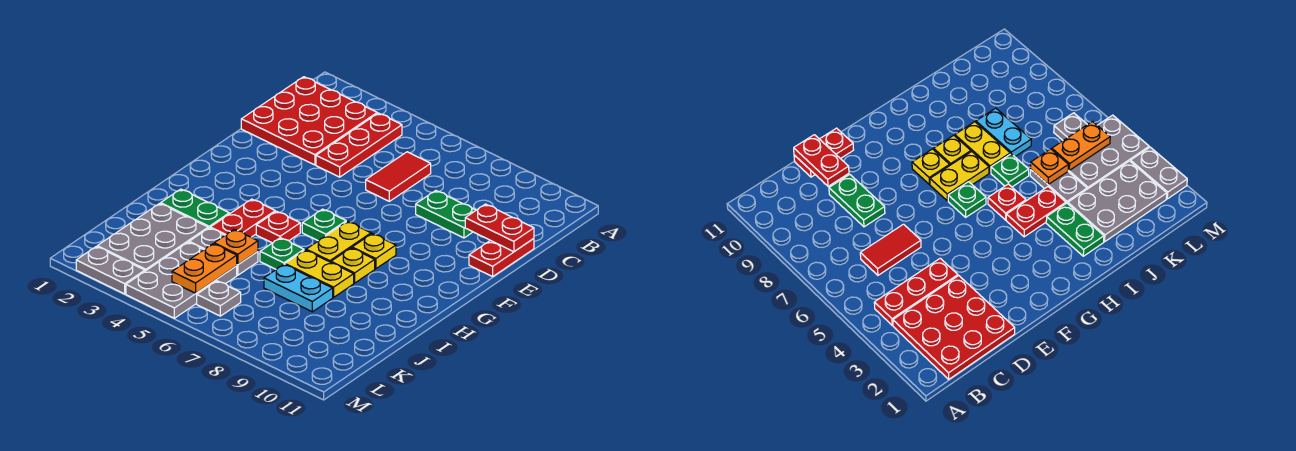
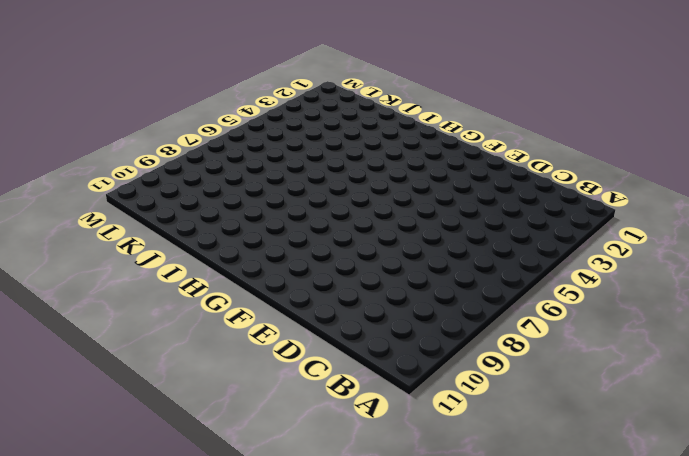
none -> red plate B1:D3 level 1
none -> red plate B4:D4 level 1
none -> red tile C6:D6 level 1

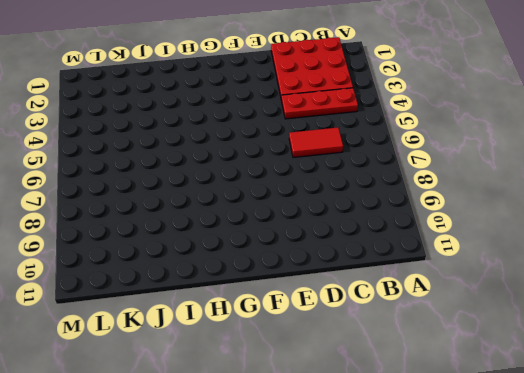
none -> green plate D8:D9 level 1
none -> red plate D11:E11 level 1
none -> green plate G6 level 1

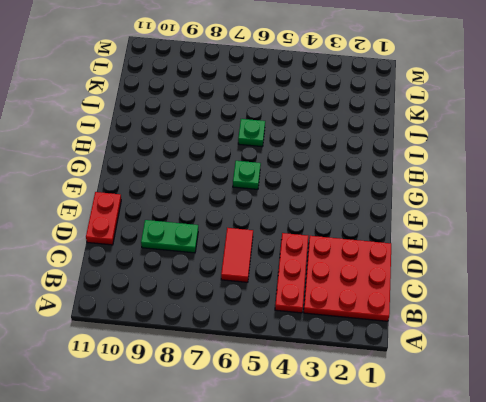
none -> yellow plate G7:H7 level 1
none -> yellow plate G8 level 1
none -> red plate H4:I4 level 1

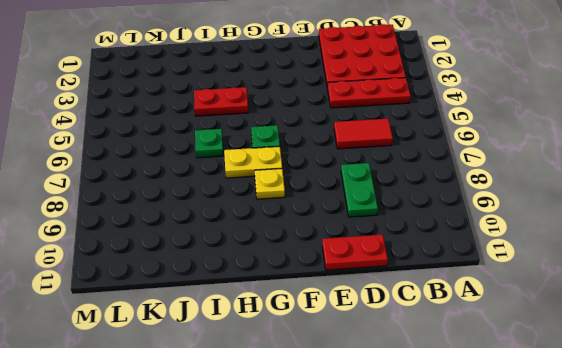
none -> red plate H5 level 1
none -> yellow plate H8 level 1
none -> green plate I2:I3 level 1

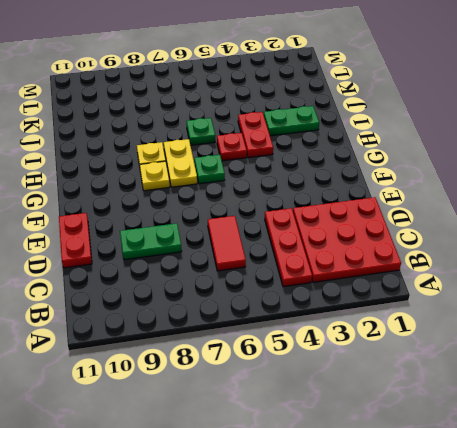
none -> yellow plate I7:I8 level 1
none -> grey plate J2:L3 level 1
none -> grey plate J4:J5 level 1

